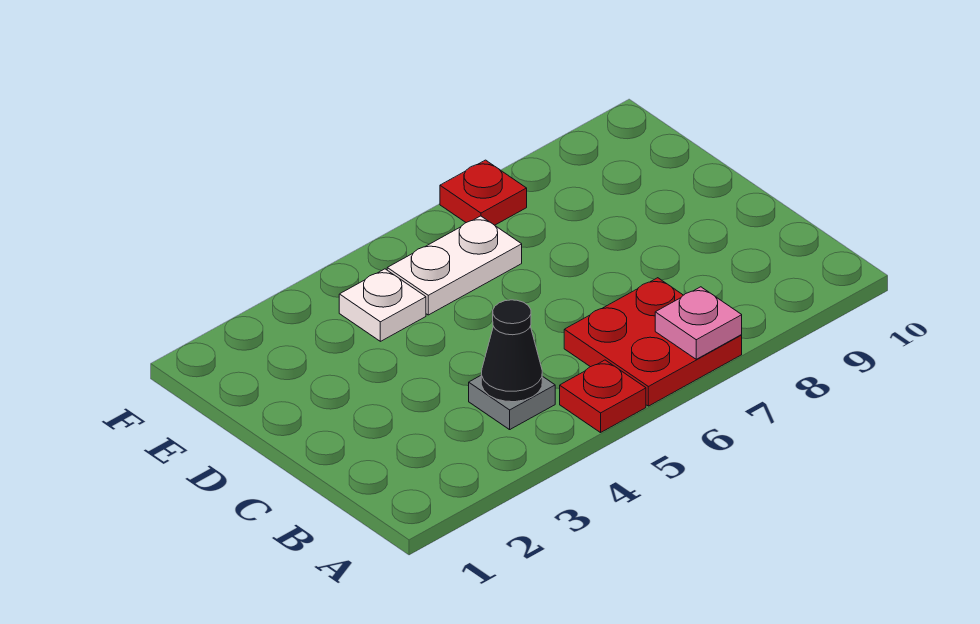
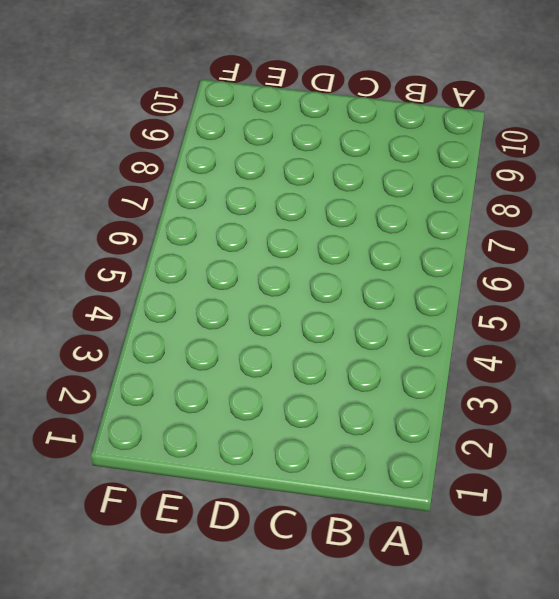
none -> red plate A5 level 1
none -> red plate A6:B7 level 1

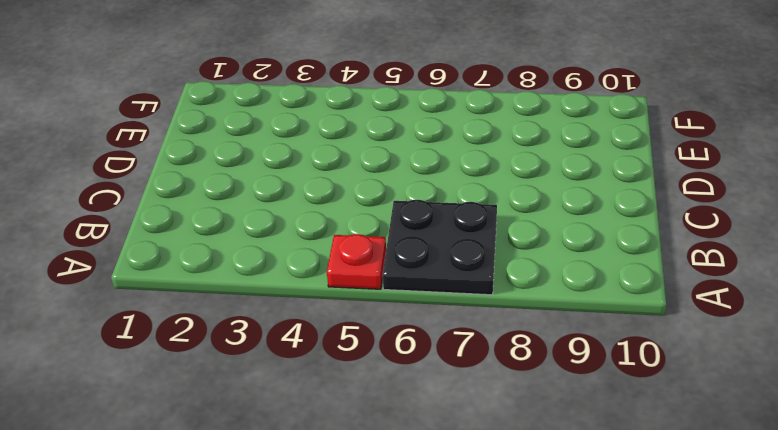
black plate A6:B7 level 1 -> red plate A6:B7 level 1
none -> grey plate B4 level 1
none -> white plate E4 level 1

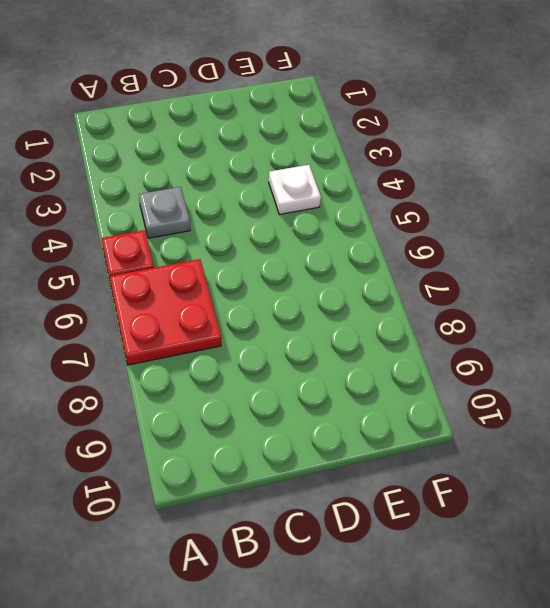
none -> white plate E5:E6 level 1
none -> red plate F7 level 1

